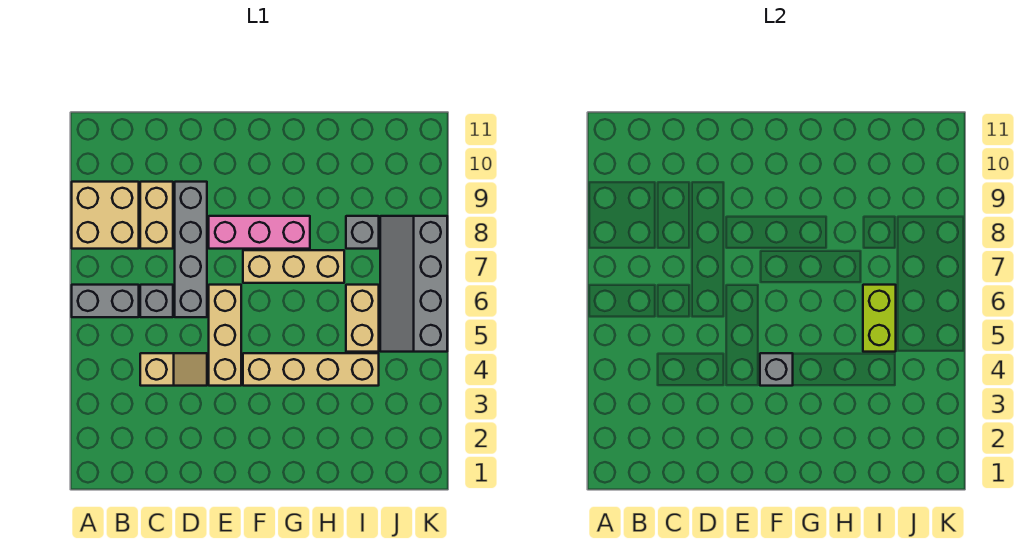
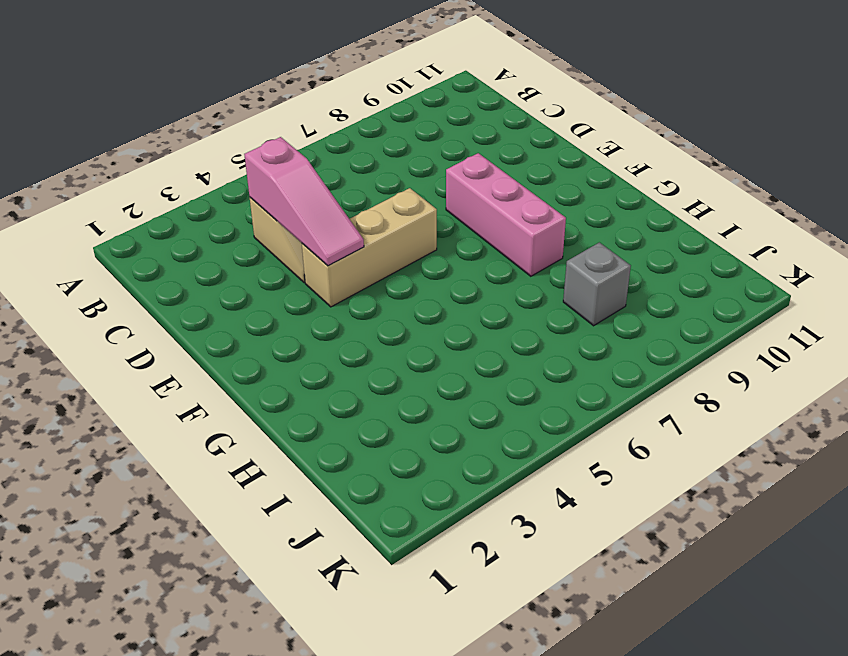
pink slope C4:E4 level 2 top C -> none
none -> grey brick A6:B6 level 1
none -> tan brick A8:B9 level 1
none -> grey brick C6 level 1

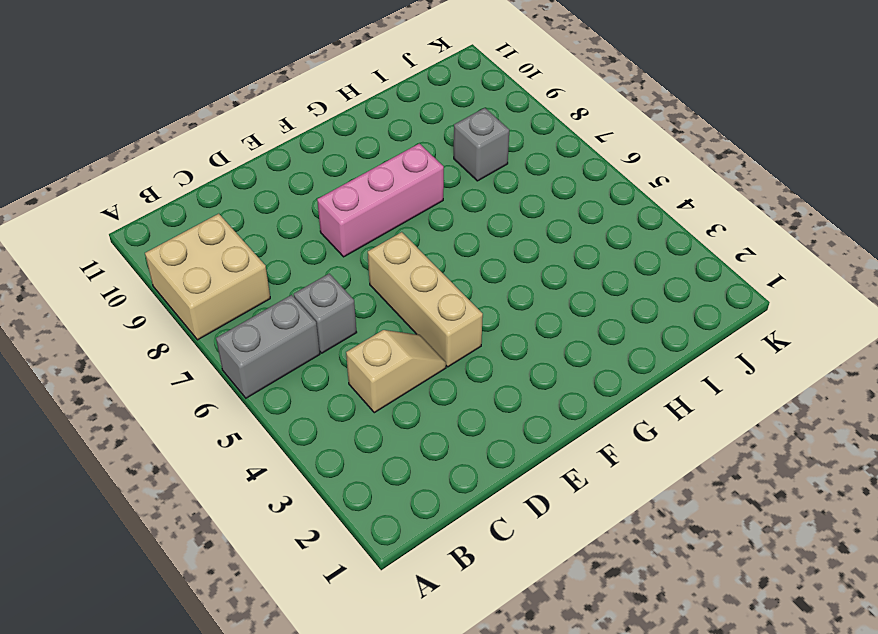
none -> tan brick C8:C9 level 1
none -> grey brick D6:D9 level 1
none -> tan brick F4:I4 level 1

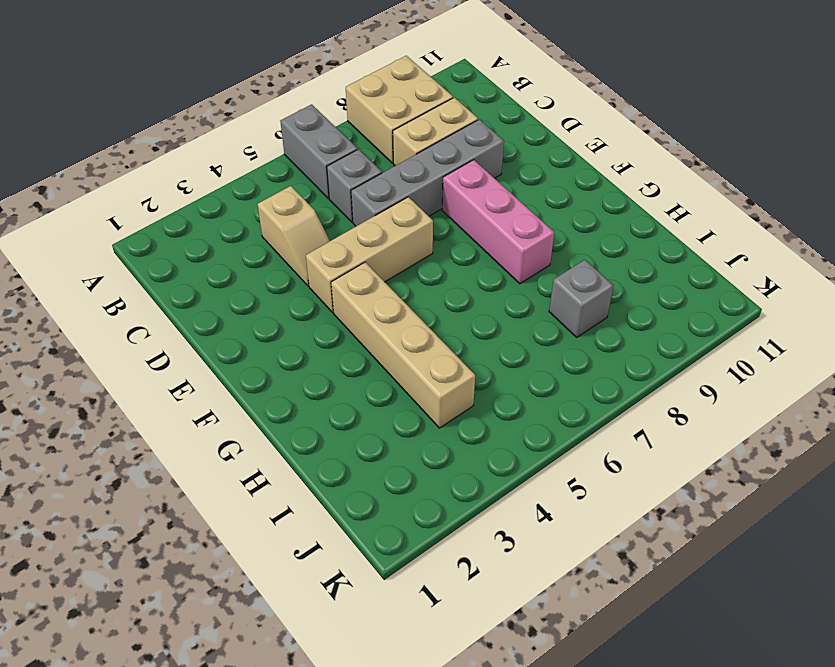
none -> tan brick F7:H7 level 1
none -> tan brick I5:I6 level 1
none -> grey slope J5:K8 level 1 top K

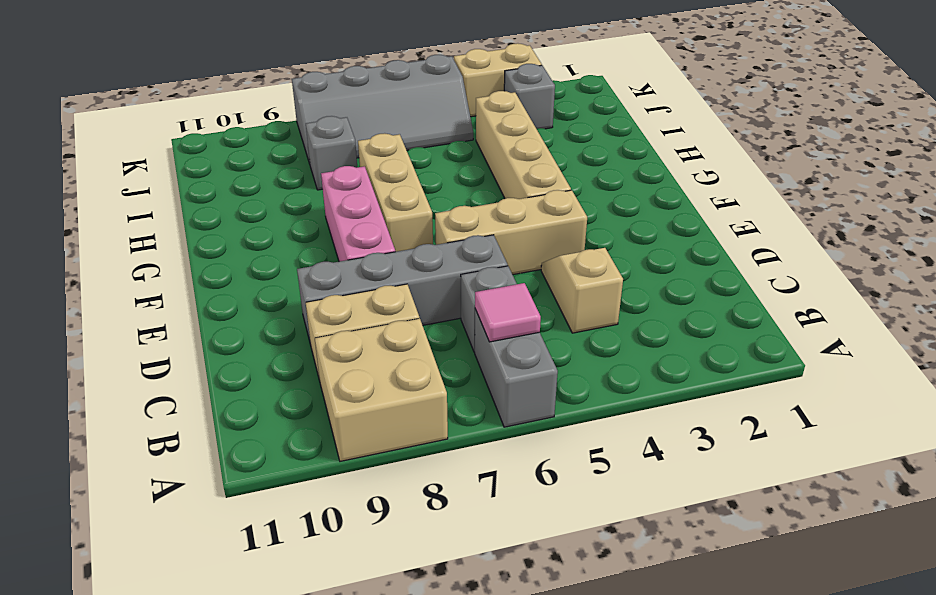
pink tile B6 level 2 -> none
grey brick J3 level 1 -> grey brick F4 level 2
tan brick K3:K4 level 1 -> tan brick I5:I6 level 1
none -> lime brick I5:I6 level 2

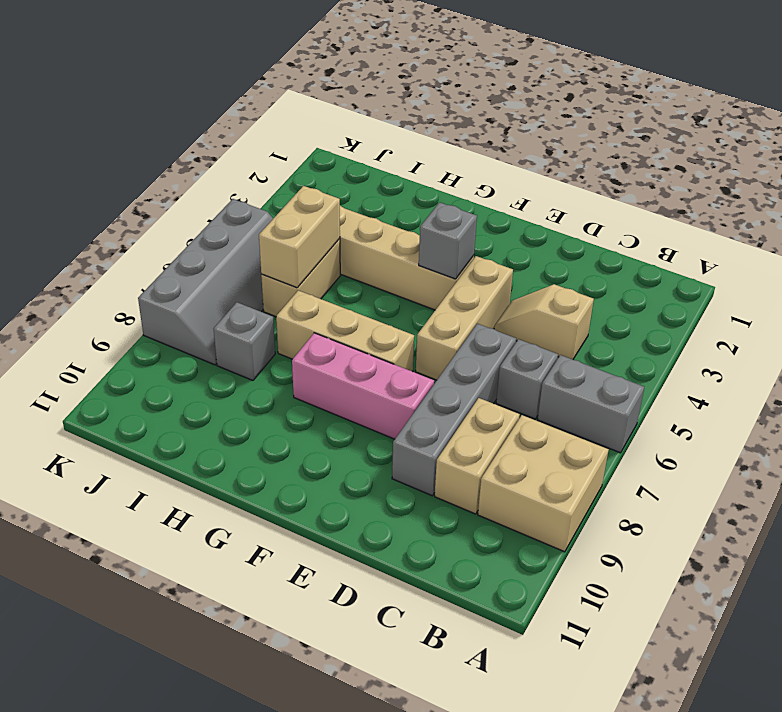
tan brick I5:I6 level 2 -> lime brick I5:I6 level 2

